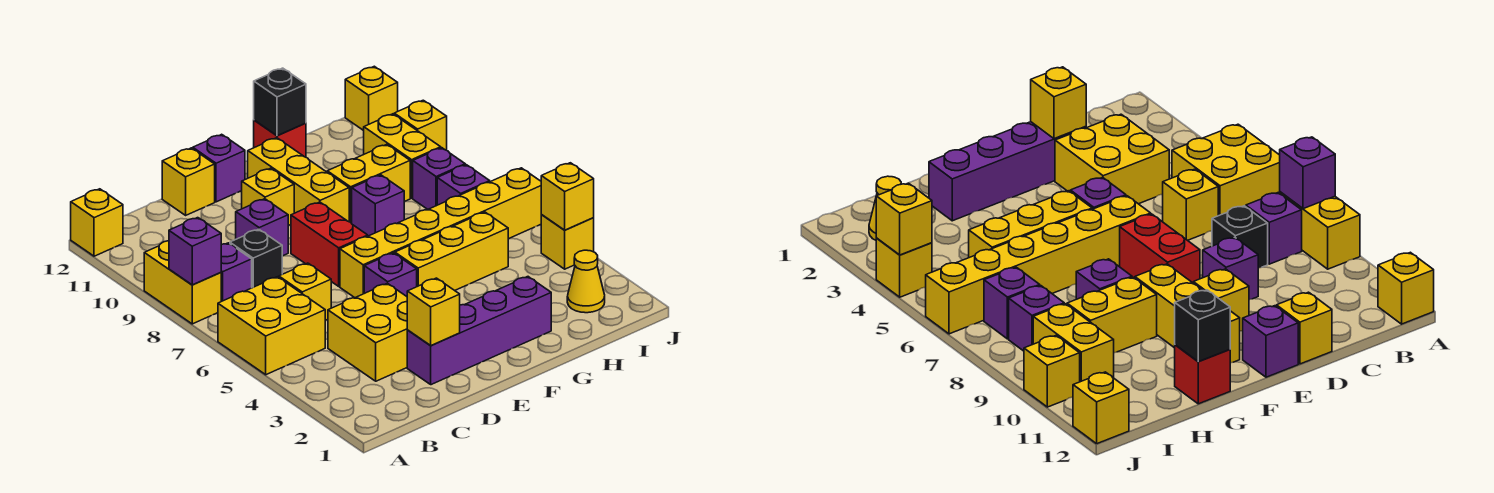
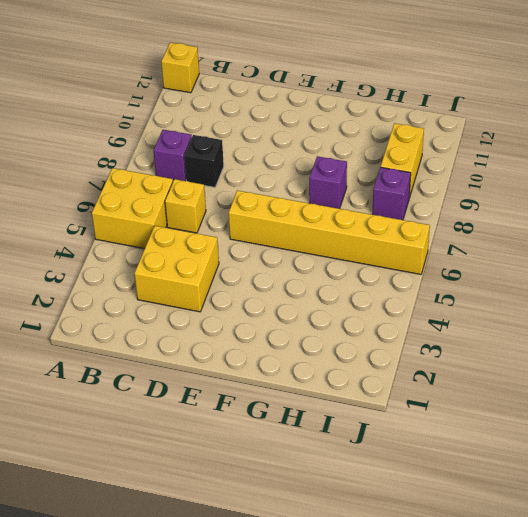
none -> yellow brick A8:A9 level 1
none -> purple brick D2:G2 level 1
none -> purple brick D9 level 1
none -> yellow brick D12 level 1

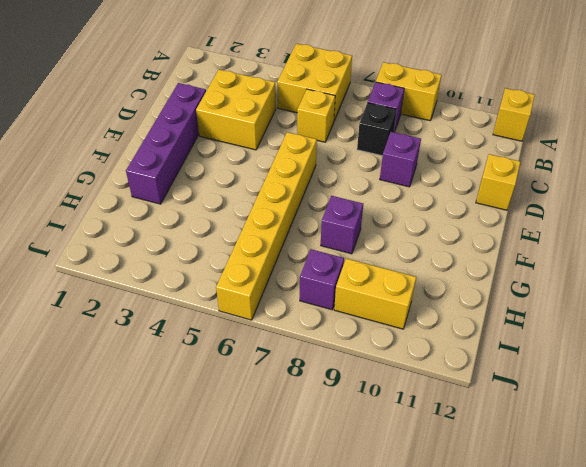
none -> purple brick E5 level 1
none -> red brick E7:E8 level 1
none -> yellow brick E10 level 1
none -> purple brick E12 level 1

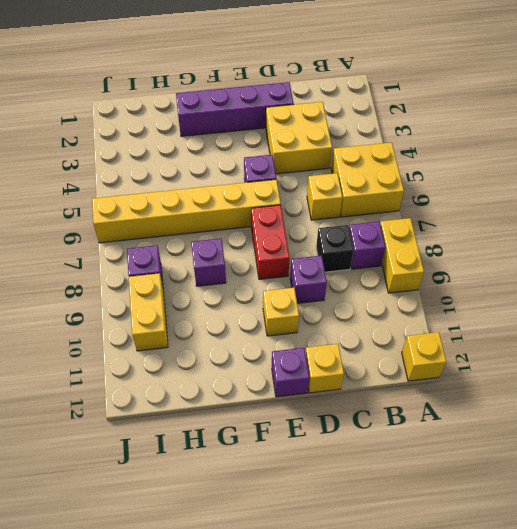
none -> yellow brick F5:H5 level 1
none -> yellow brick F9:F11 level 1
none -> yellow brick G9:H9 level 1
none -> red brick G12 level 1

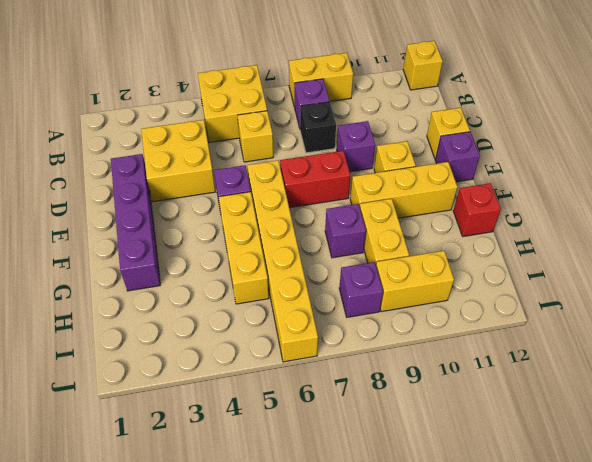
none -> yellow cone I2 level 1
none -> purple brick I7 level 1
none -> yellow brick J4 level 1
none -> yellow brick J10 level 1

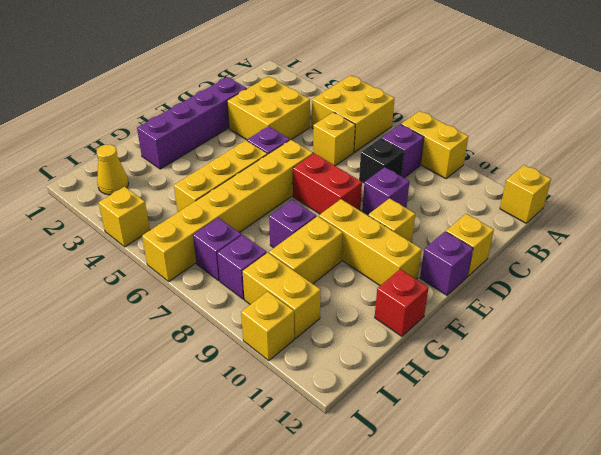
none -> yellow brick J12 level 1
none -> purple brick A8 level 2
none -> yellow brick D2 level 2
none -> black brick G12 level 2

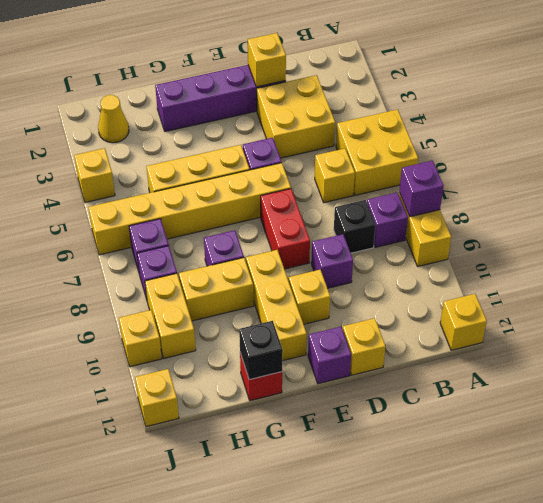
none -> yellow brick J4 level 2

